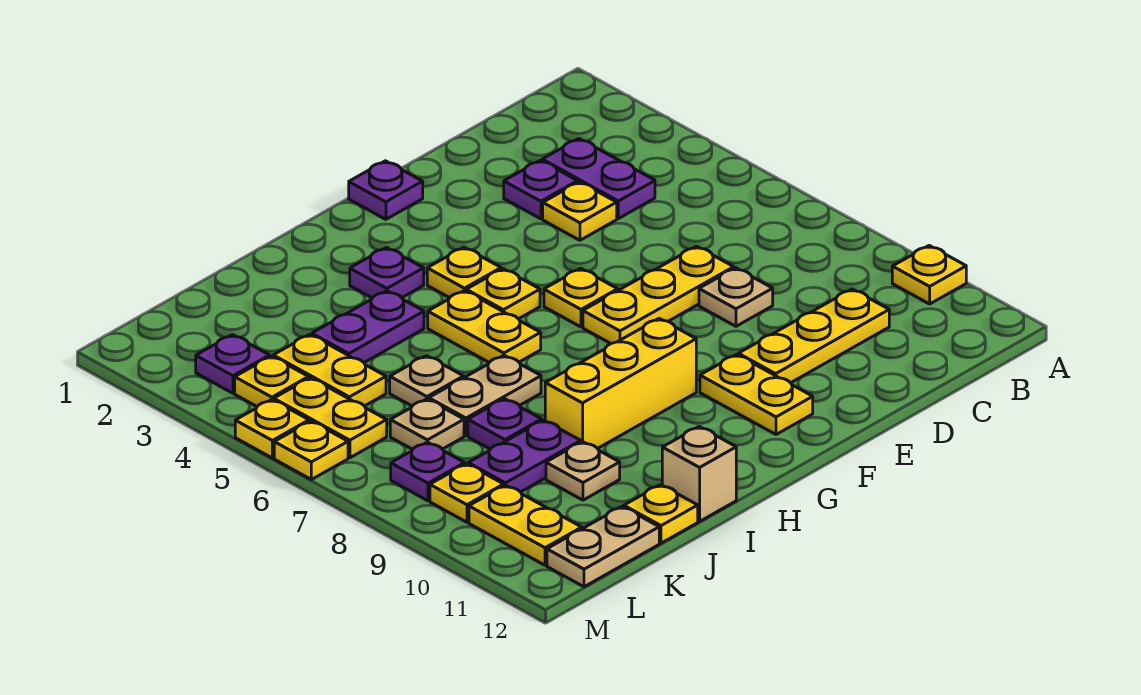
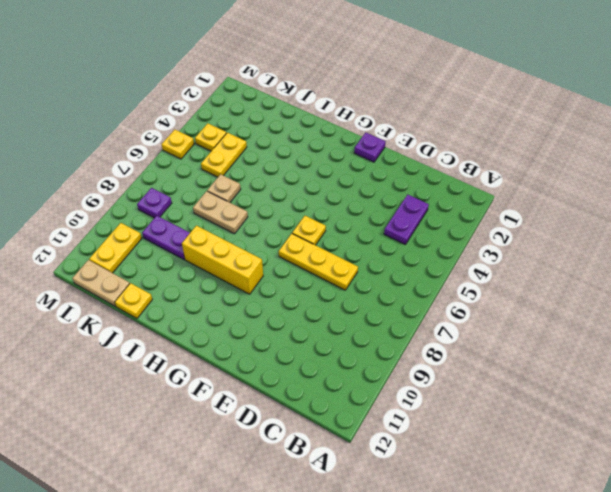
none -> yellow plate A10 level 1
none -> yellow plate C10:E10 level 1
none -> purple plate D3 level 1
none -> yellow plate D4 level 1

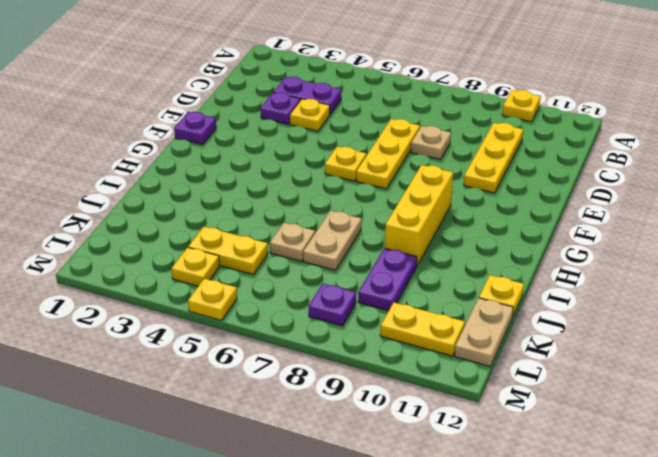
none -> yellow plate F10:F11 level 1
none -> yellow plate G4 level 1
none -> yellow plate G5 level 1
none -> purple plate H3 level 1

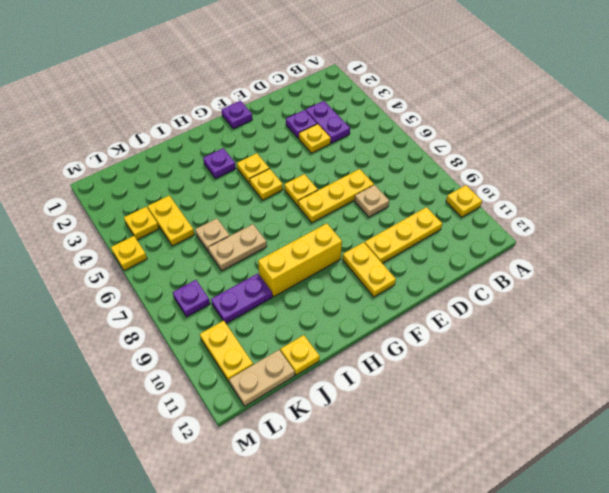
none -> yellow plate H5:H6 level 1
none -> purple plate I4:J4 level 1
none -> tan brick I12 level 1
none -> purple plate J8 level 1

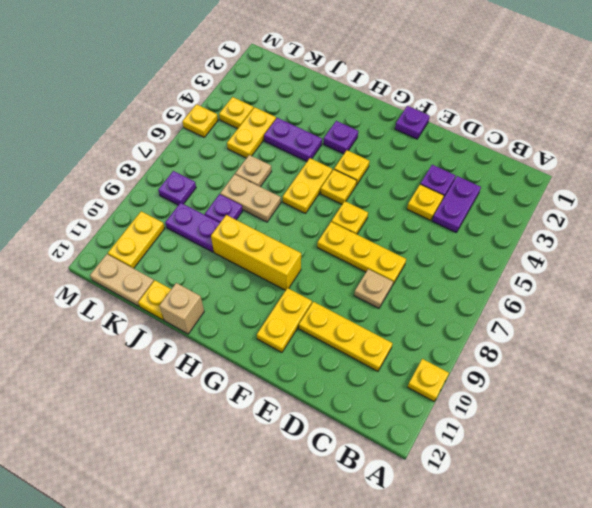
none -> tan plate J10 level 1
none -> tan plate K7 level 1
none -> purple plate L3 level 1
none -> yellow plate L5:L6 level 1

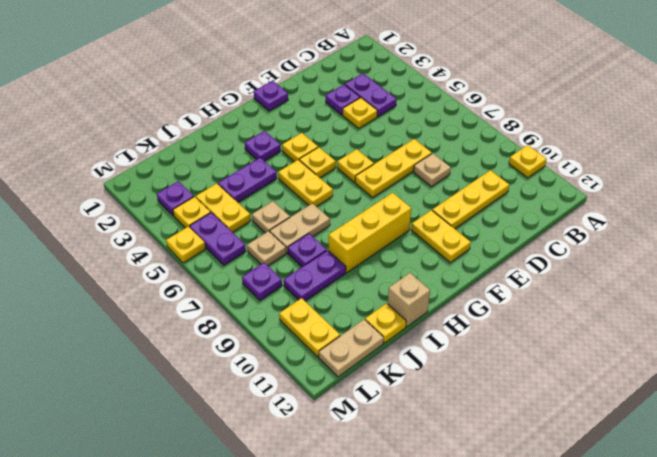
purple plate L5:L6 level 1 -> yellow plate L5:L6 level 1
none -> tan plate J10 level 1
none -> yellow plate L9 level 1
none -> yellow plate M6 level 1

